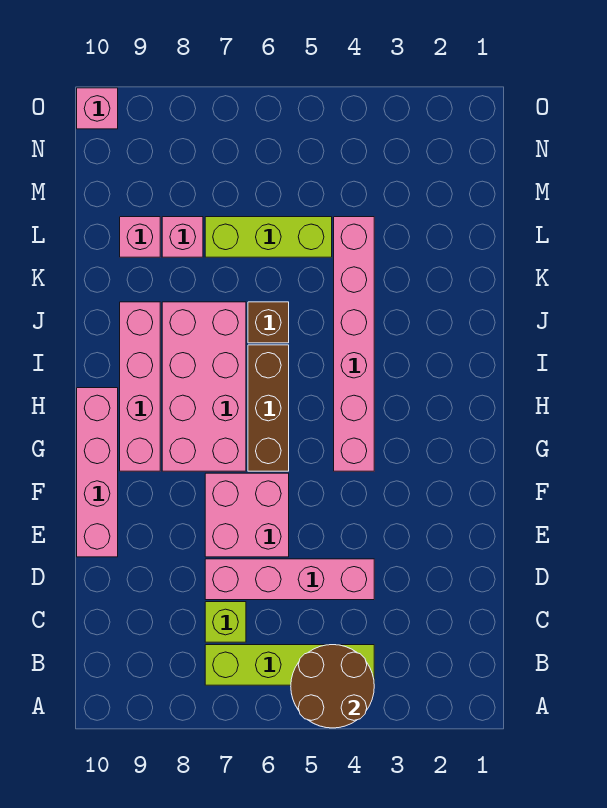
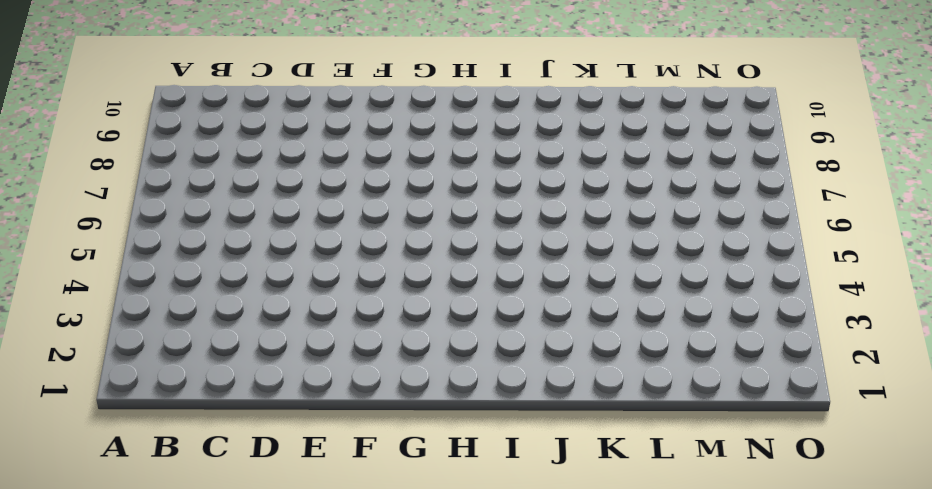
none -> lime brick B4:B7 level 1
none -> lime brick C7 level 1
none -> pink brick D4:D7 level 1

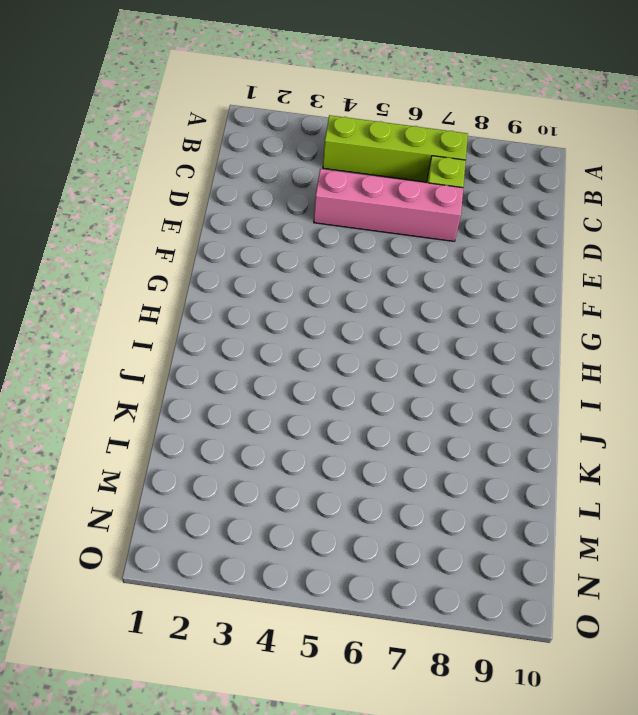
none -> pink brick E6:F7 level 1
none -> pink brick E10:H10 level 1
none -> pink brick G4:L4 level 1

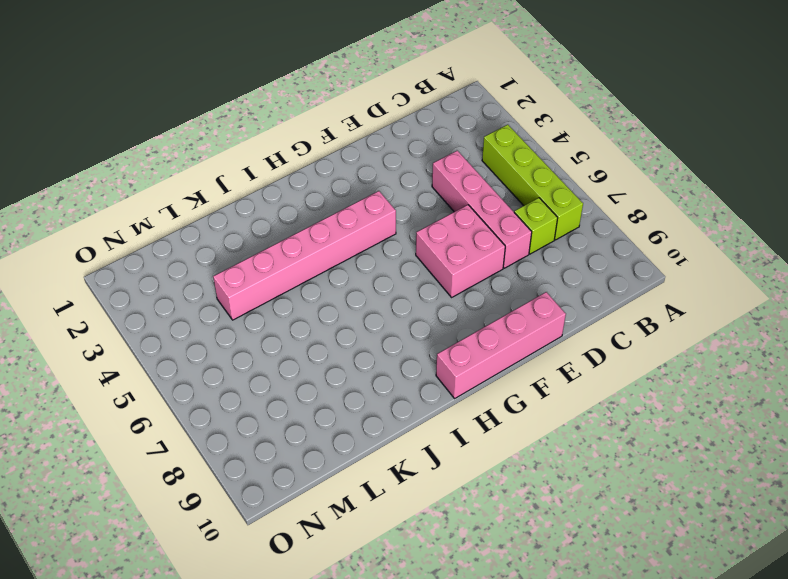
none -> brown brick G6:I6 level 1
none -> pink brick G7:J8 level 1
none -> pink brick G9:J9 level 1

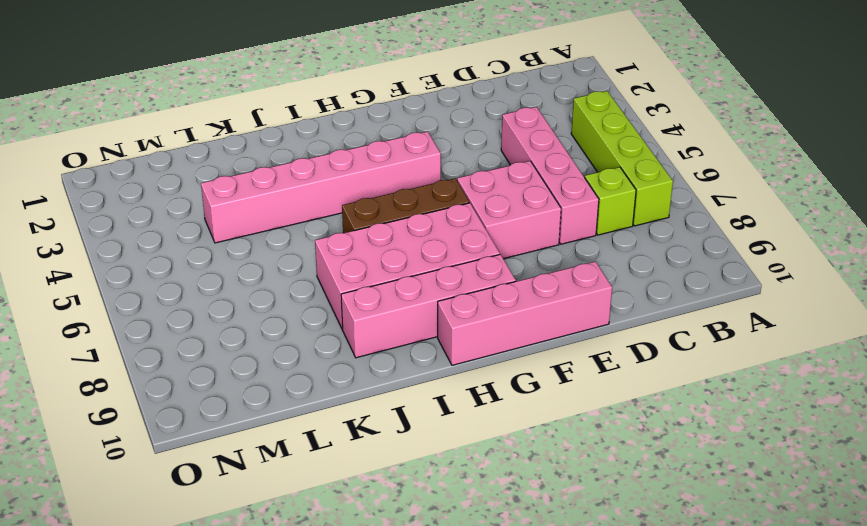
none -> brown brick J6 level 1
none -> lime brick L5:L7 level 1
none -> pink brick L8 level 1

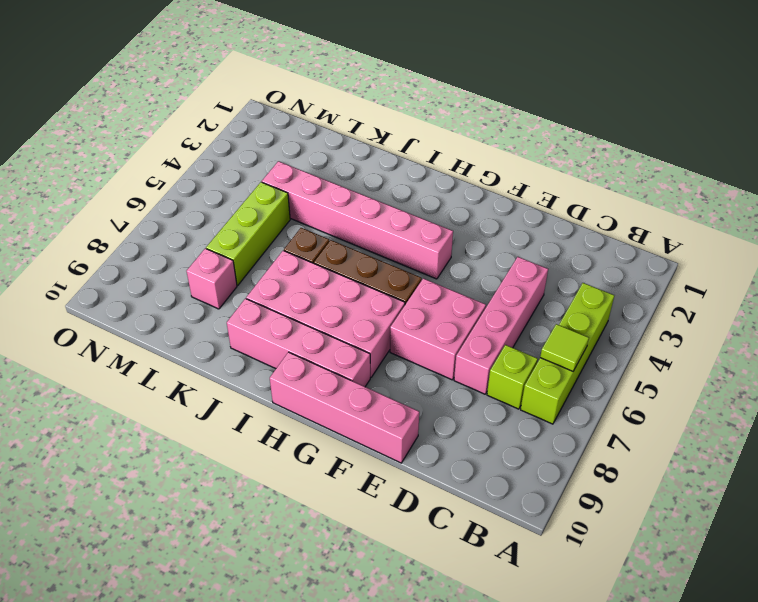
lime tile B6 level 2 -> none
none -> pink brick L9 level 1
none -> pink brick O10 level 1
none -> brown round brick A4:B5 level 2

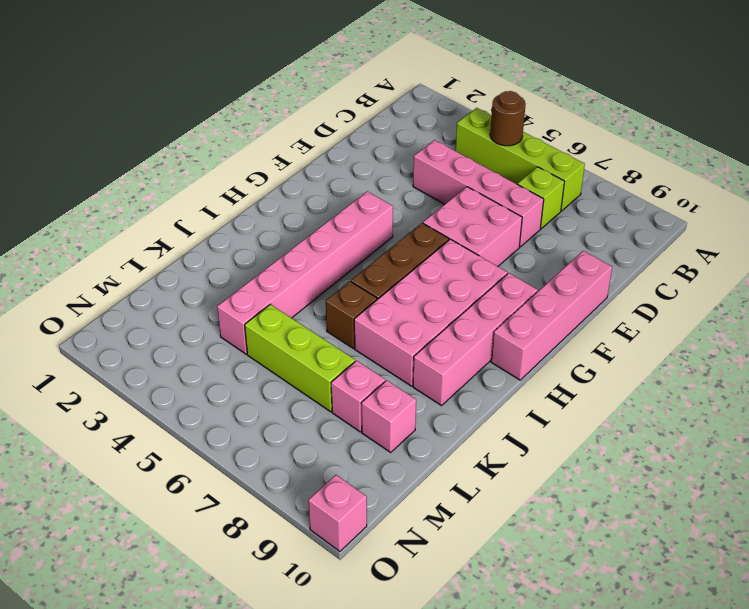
brown round brick B5 level 2 -> brown round brick A4:B5 level 2

